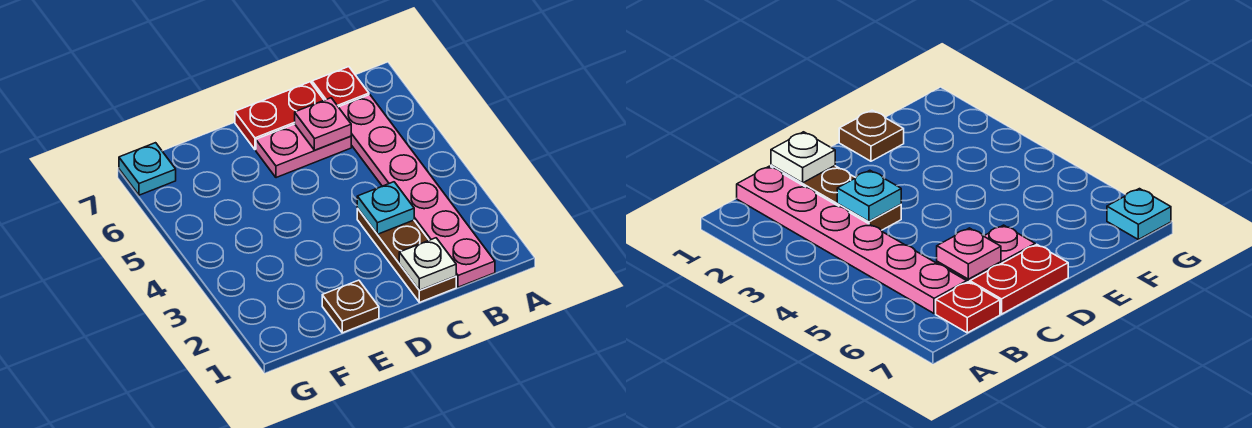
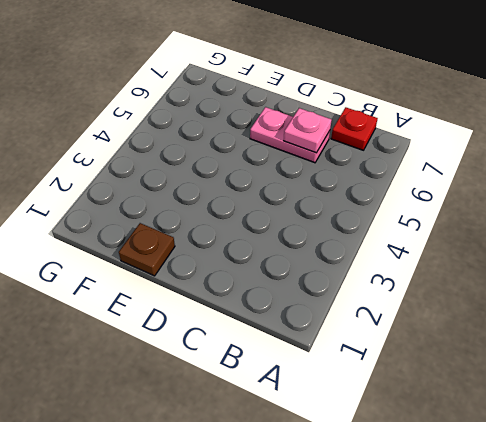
none -> pink plate B1:B6 level 1
none -> brown plate C1:C3 level 1

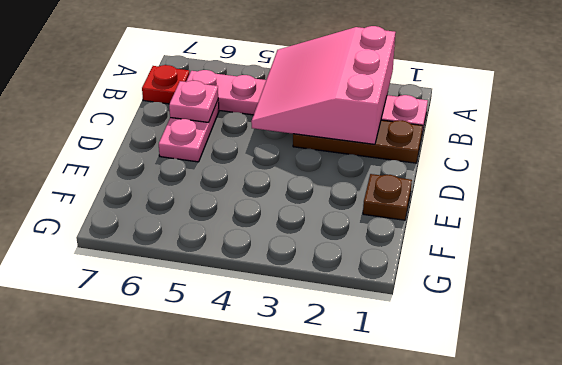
pink slope A2:C4 level 2 top 2 -> cyan plate C3 level 2
none -> red plate C7:D7 level 1
none -> cyan plate G7 level 1

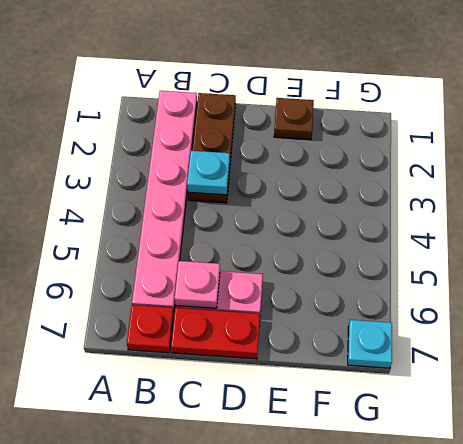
none -> white plate C1 level 2

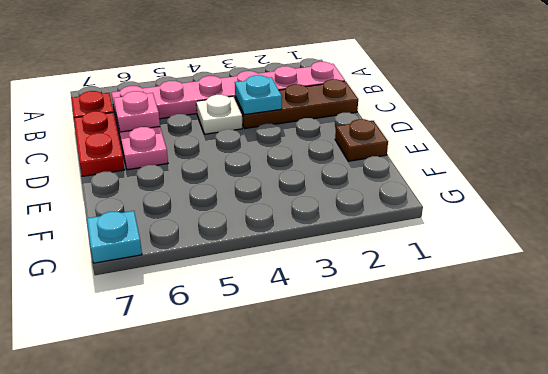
white plate C4 level 1 -> white plate C1 level 2

